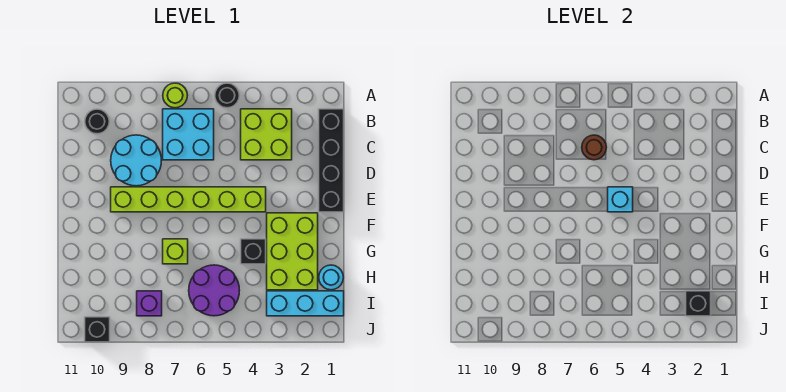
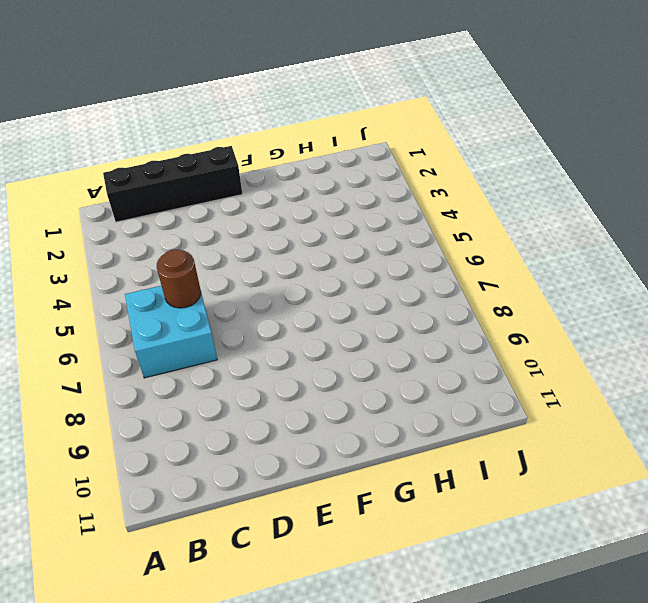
none -> black round brick A5 level 1
none -> lime round brick A7 level 1
none -> lime brick B3:C4 level 1

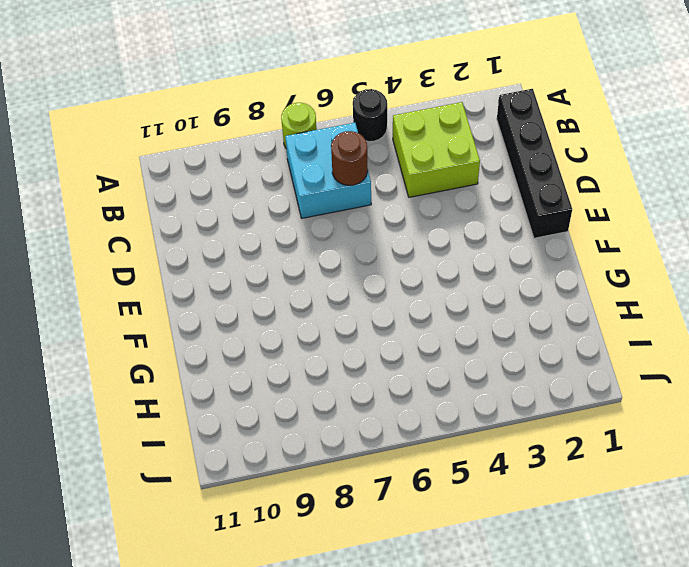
none -> black round brick B10 level 1
none -> cyan round brick C8:D9 level 1
none -> lime brick E4:E9 level 1

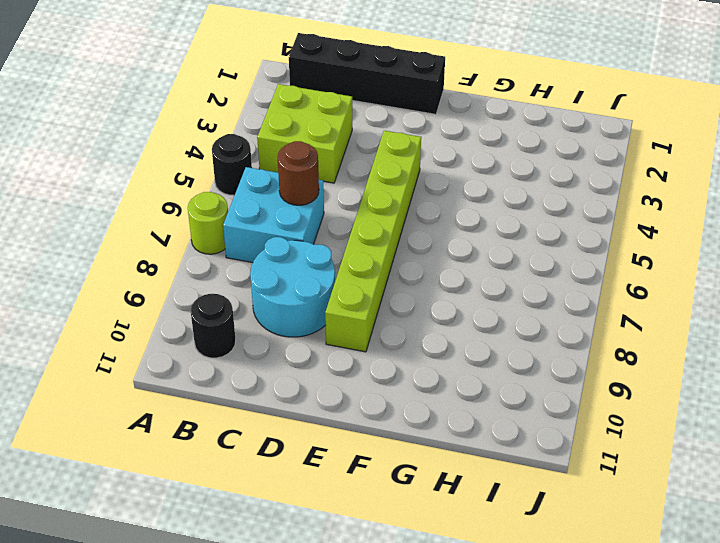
none -> lime brick F2:H3 level 1
none -> black brick G4 level 1
none -> lime brick G7 level 1

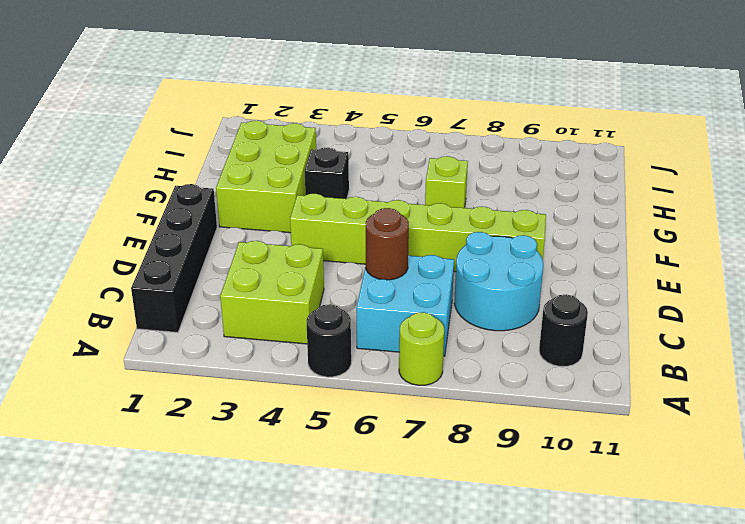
none -> cyan round brick H1 level 1
none -> purple round brick H5:I6 level 1
none -> cyan brick I1:I3 level 1

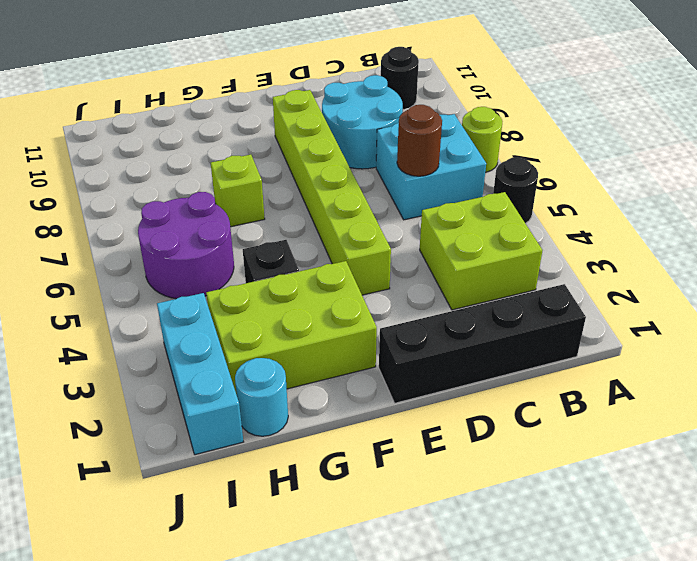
none -> purple brick I8 level 1
none -> black brick J10 level 1
none -> cyan brick E5 level 2

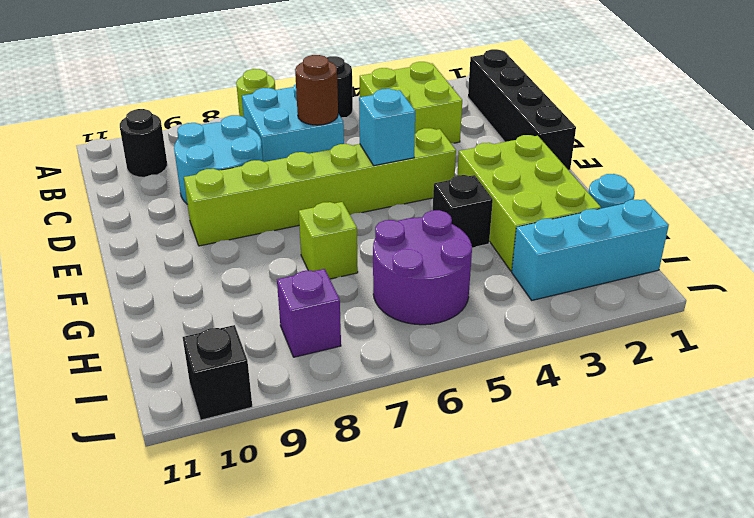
none -> black brick I2 level 2

